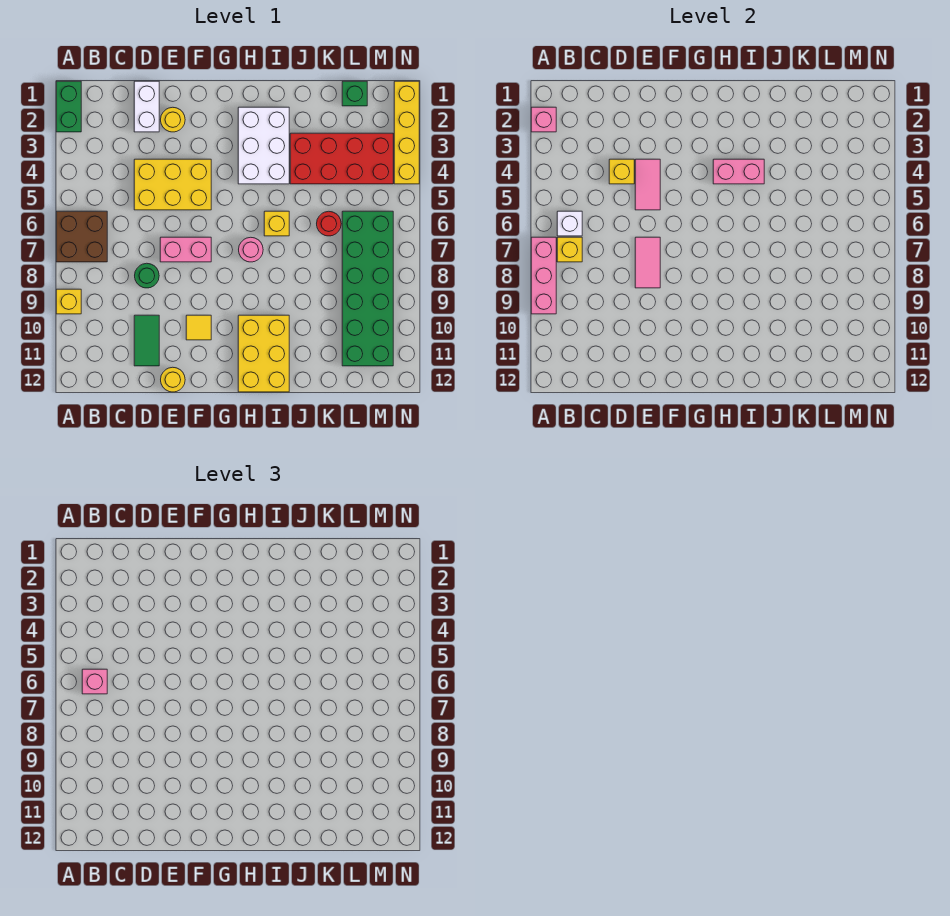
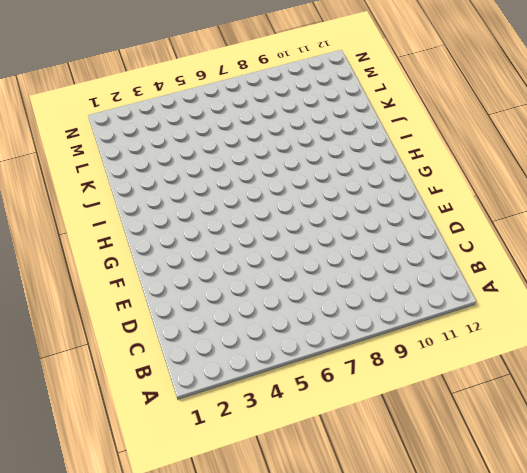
none -> green brick A1:A2 level 1
none -> brown brick A6:B7 level 1
none -> yellow brick A9 level 1

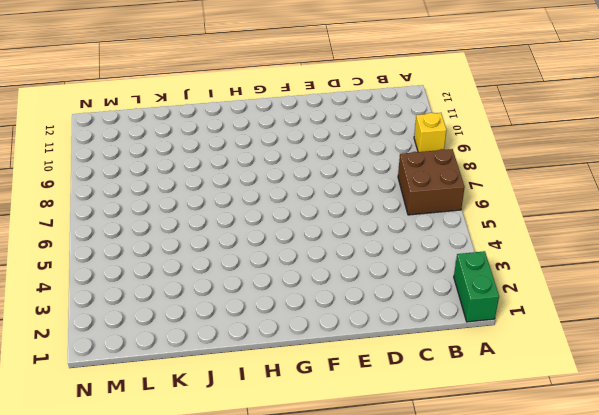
none -> white brick D1:D2 level 1
none -> yellow brick D4:F5 level 1
none -> green round brick D8 level 1

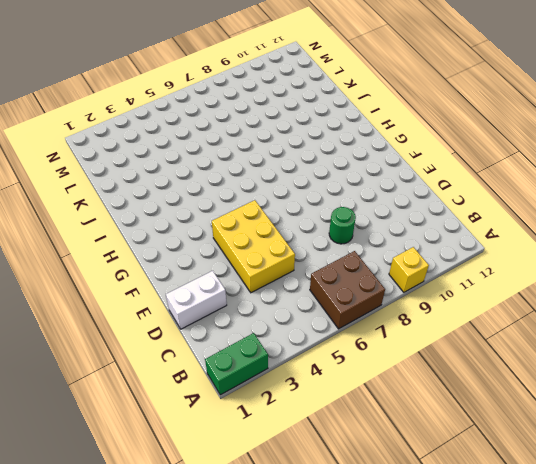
none -> green tile D10:D11 level 1
none -> yellow round brick E2 level 1
none -> pink brick E7:F7 level 1

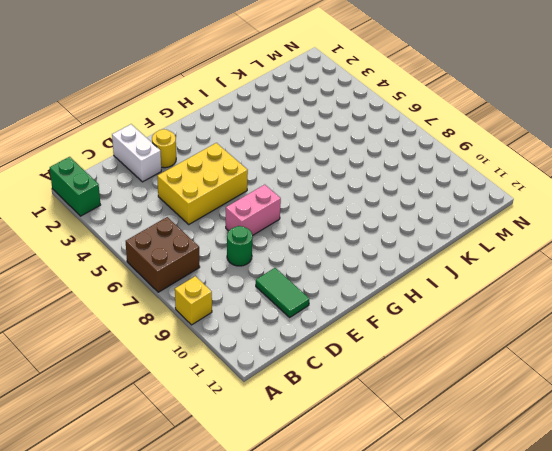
none -> yellow round brick E12 level 1
none -> yellow tile F10 level 1
none -> white brick H2:I4 level 1

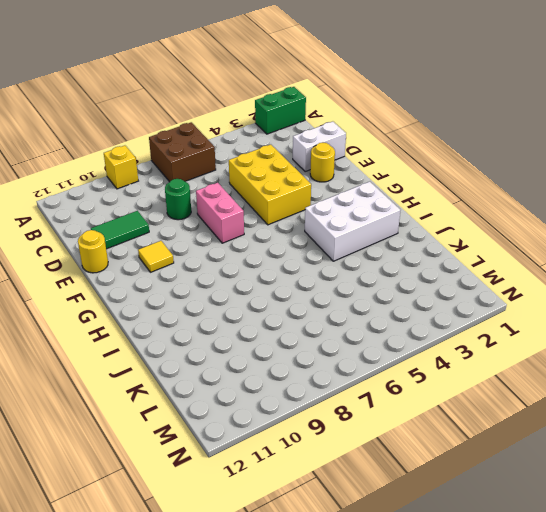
none -> pink round brick H7 level 1
none -> yellow brick H10:I12 level 1
none -> yellow brick I6 level 1

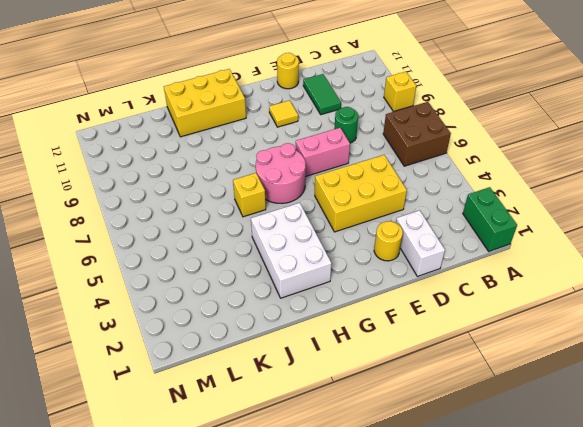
pink round brick G6:H7 level 1 -> pink round brick H7 level 1
yellow brick H11:J12 level 1 -> yellow brick H10:I12 level 1
none -> red brick J3:M4 level 1
none -> red round brick K6 level 1
none -> green brick L1 level 1

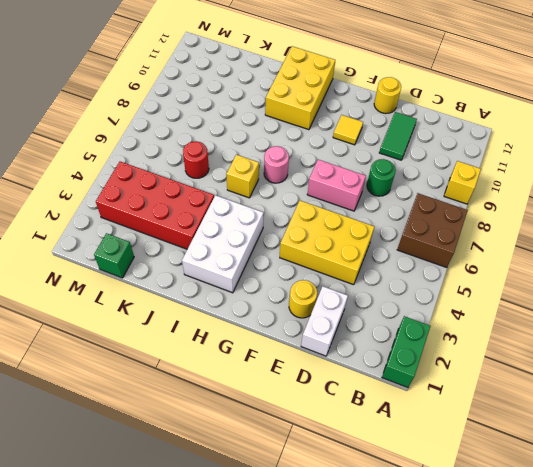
none -> green brick L6:M11 level 1
none -> yellow brick N1:N4 level 1
none -> pink brick A2 level 2

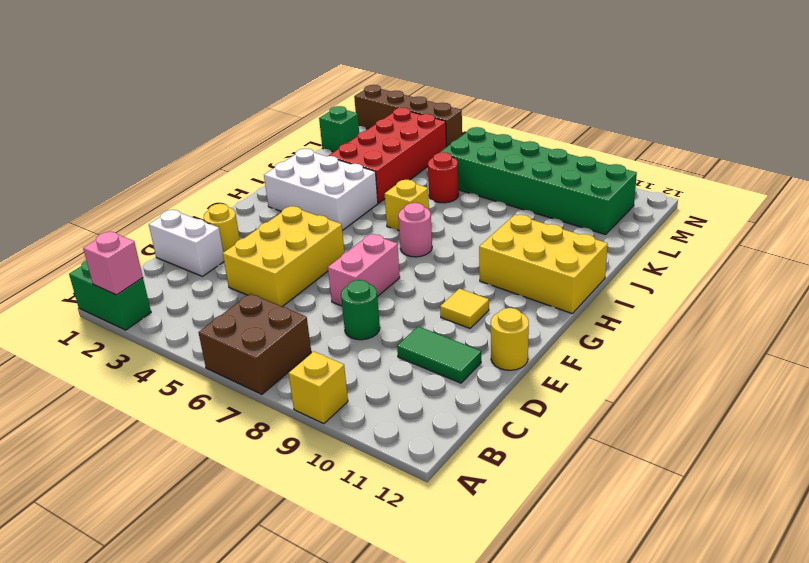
brown brick N1:N4 level 1 -> yellow brick N1:N4 level 1
none -> pink brick A7:A9 level 2
none -> white brick B6 level 2
none -> yellow brick B7 level 2

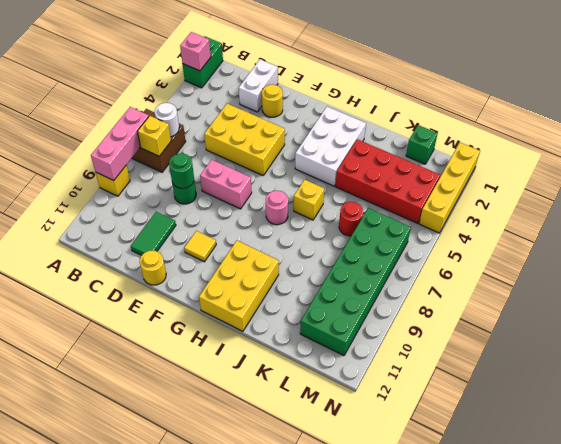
white round brick B6 level 2 -> white brick B6 level 2
green round brick D8 level 2 -> none
none -> yellow brick D4 level 2
none -> pink tile E4:E5 level 2
none -> pink tile E7:E8 level 2

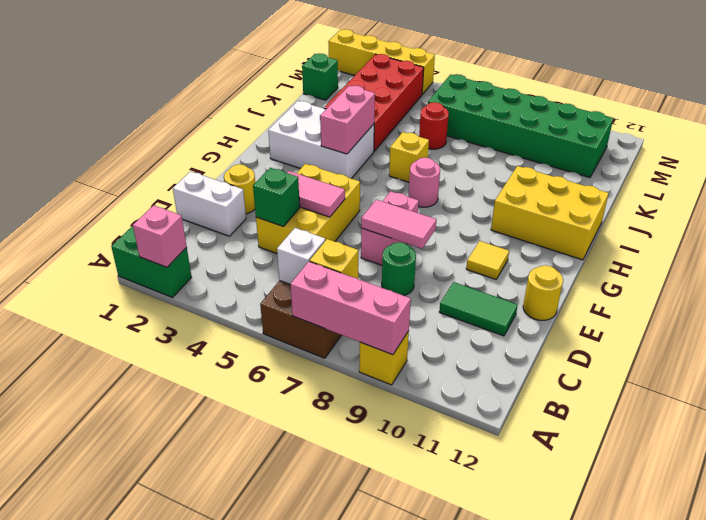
green brick D4 level 2 -> yellow brick D4 level 2
none -> pink brick B6 level 3

